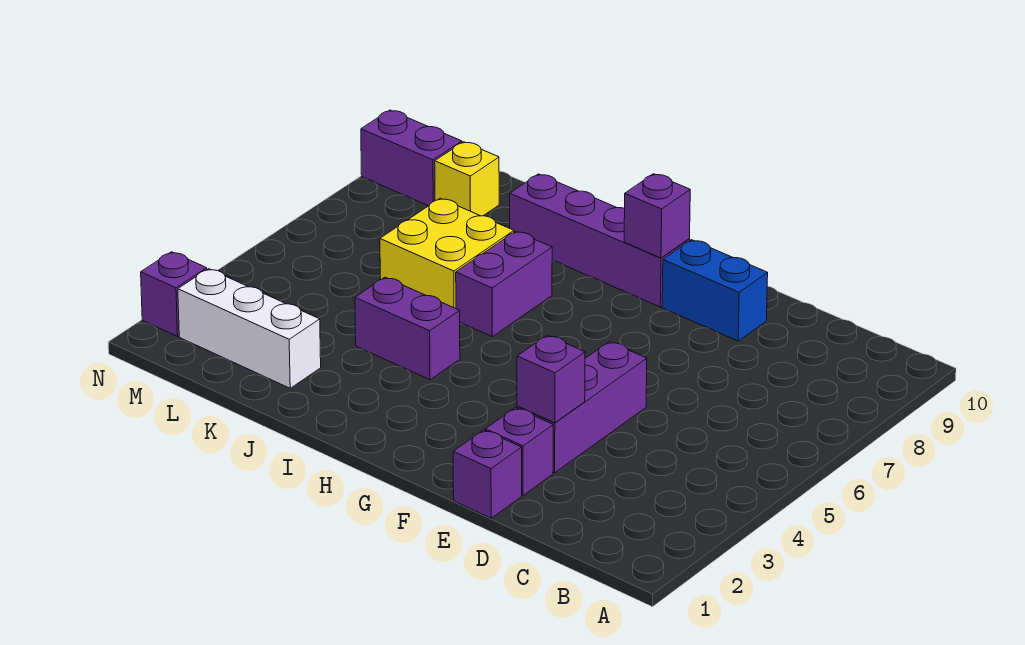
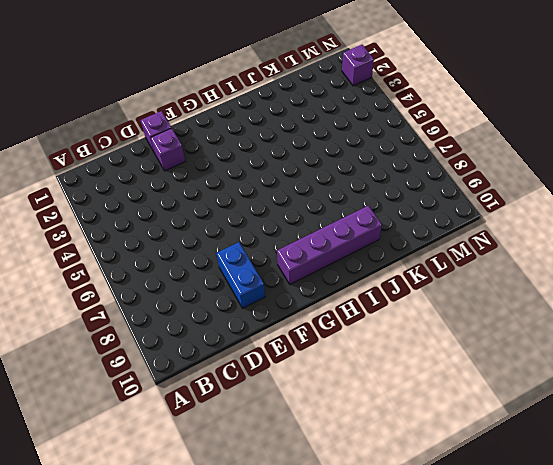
blue brick E8:E9 level 1 -> blue brick E9:F9 level 1
none -> purple brick E3:E5 level 1
none -> purple brick I4:J4 level 1
none -> purple brick I6:I7 level 1

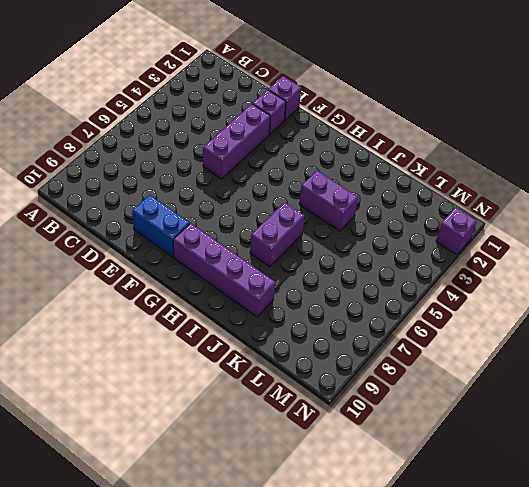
none -> yellow brick J6:K7 level 1
none -> white brick K2:M2 level 1
none -> yellow brick L9 level 1

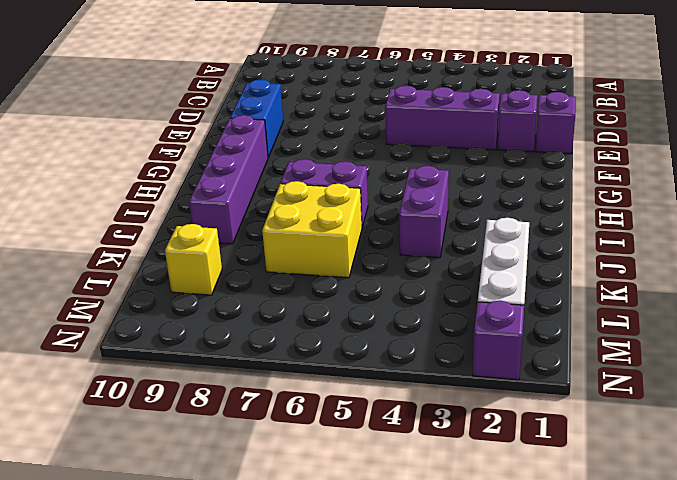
none -> purple brick M9:N9 level 1
none -> purple brick E3 level 2
none -> purple brick G9 level 2

